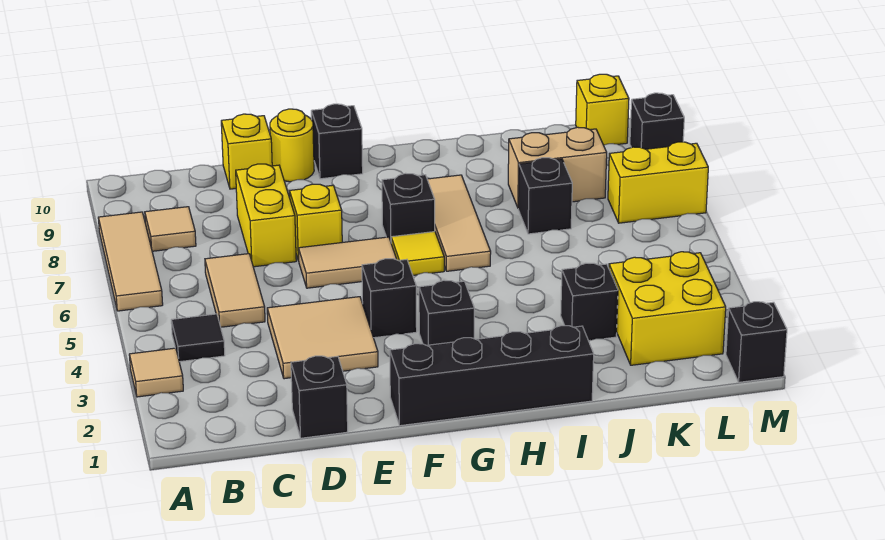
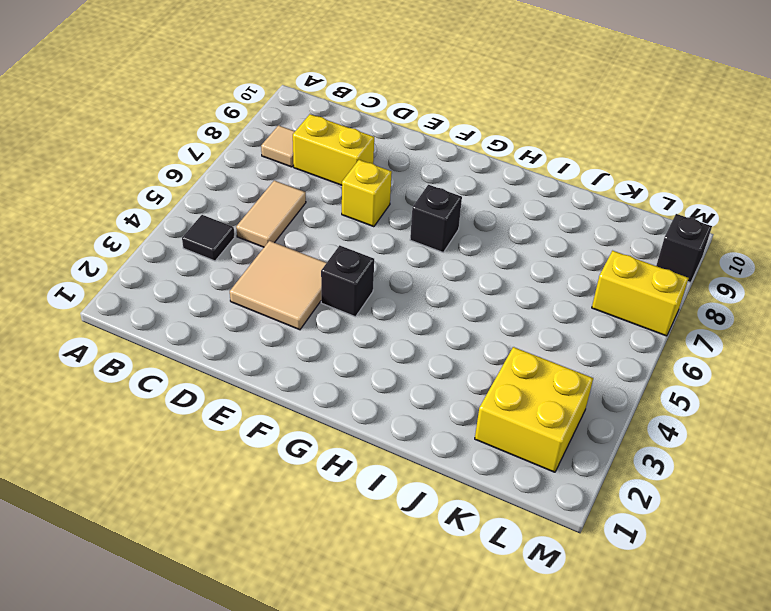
yellow brick C8:D8 level 1 -> yellow brick D7:D8 level 1
none -> tan tile A3 level 1
none -> tan tile A6:A8 level 1
none -> black brick D1 level 1

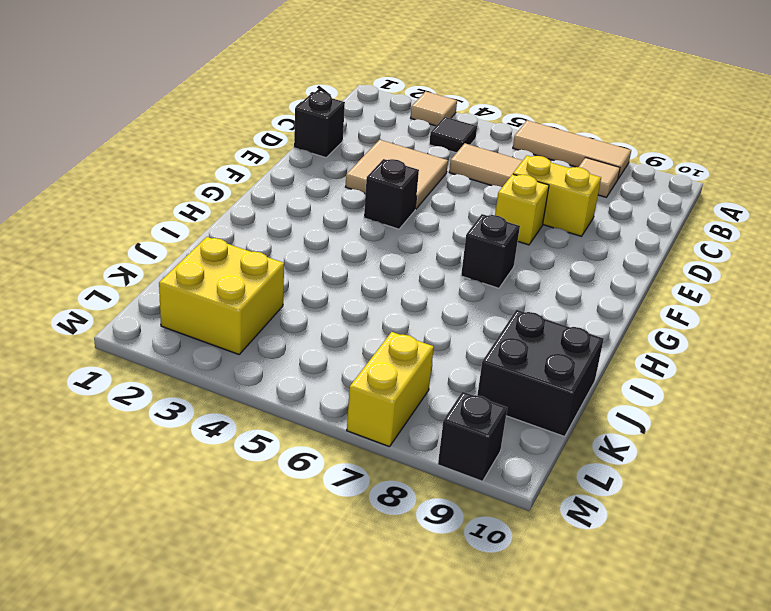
black brick J9:K10 level 1 -> none
none -> yellow brick D10 level 1
none -> tan tile E6:F6 level 1
none -> yellow round brick E10 level 1

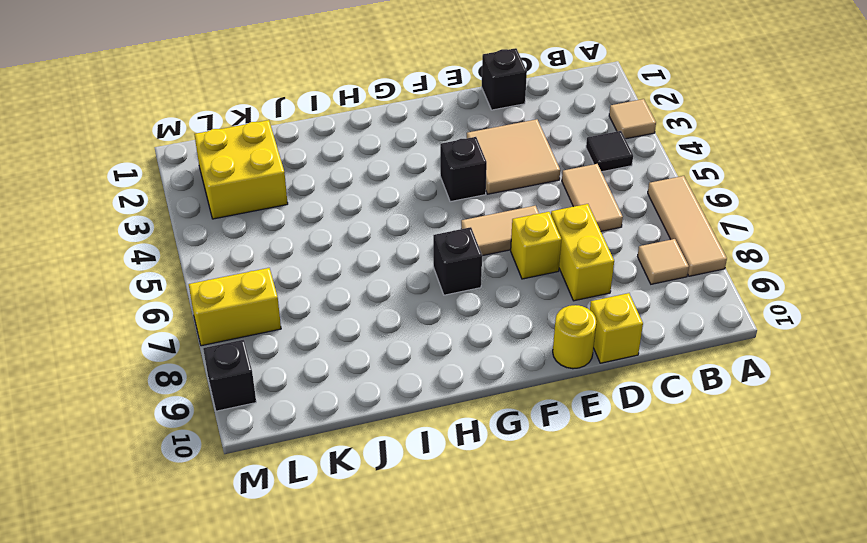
none -> black brick F1:I1 level 1
none -> black brick F10 level 1
none -> black brick G3 level 1

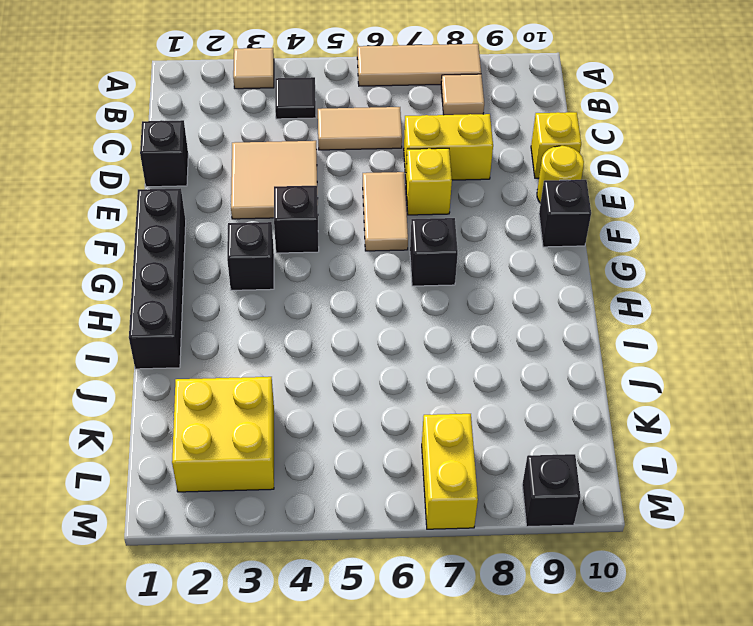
none -> yellow tile G6 level 1
none -> tan tile H6:H8 level 1
none -> black brick J3 level 1

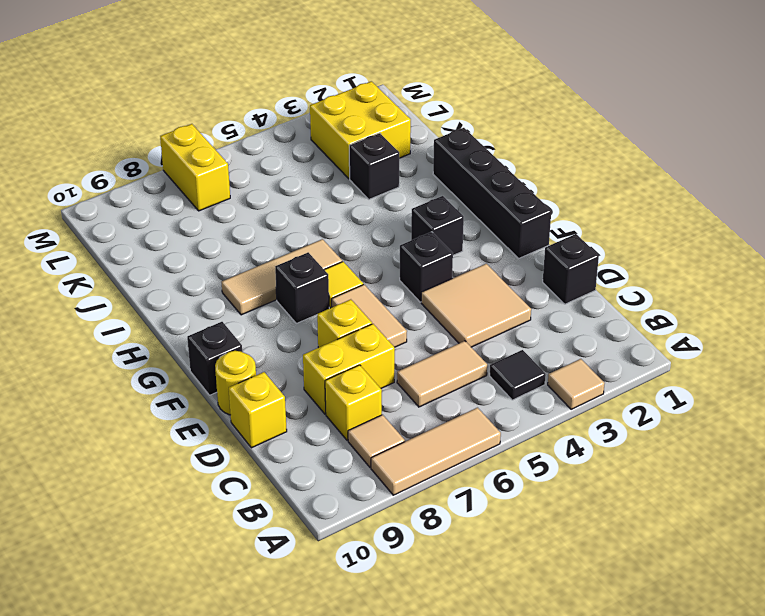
yellow brick C8 level 1 -> yellow brick L10 level 1
none -> black brick J7 level 1
none -> tan brick J8:K8 level 1
none -> black brick M1 level 1

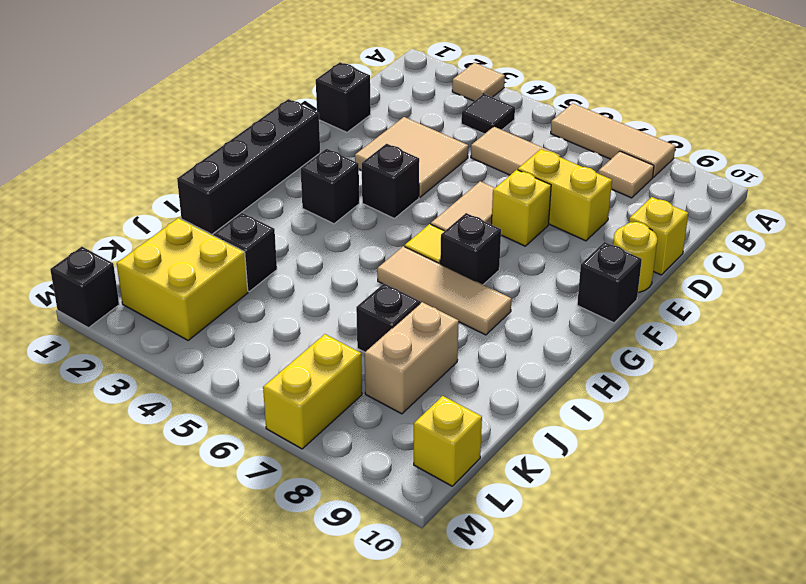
none -> black brick M9 level 1

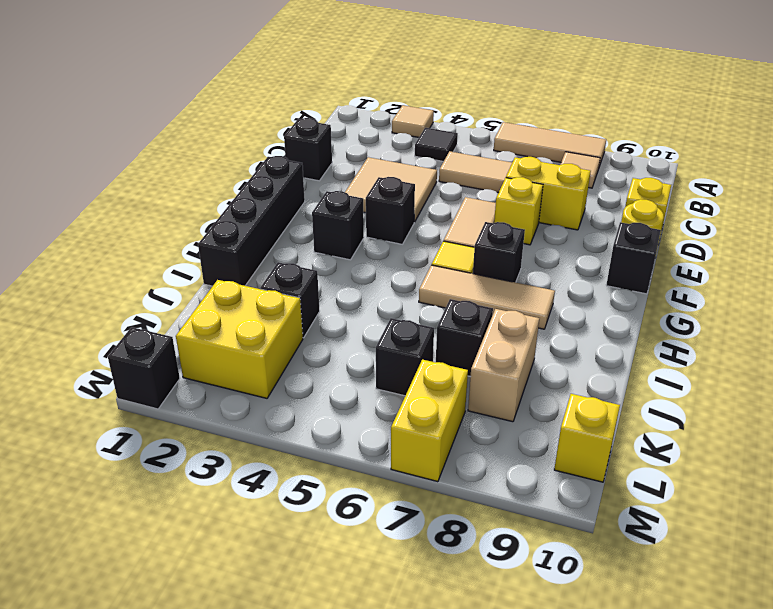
black brick K6 level 1 -> black brick M9 level 1

